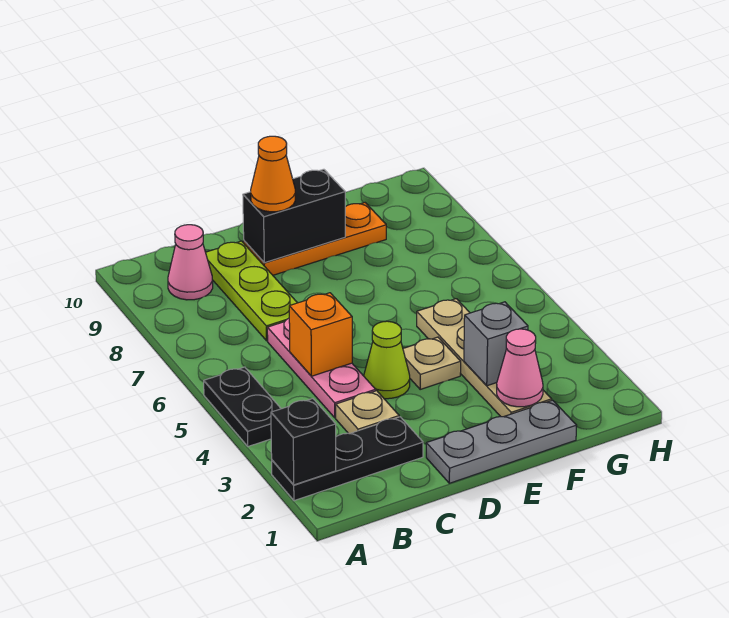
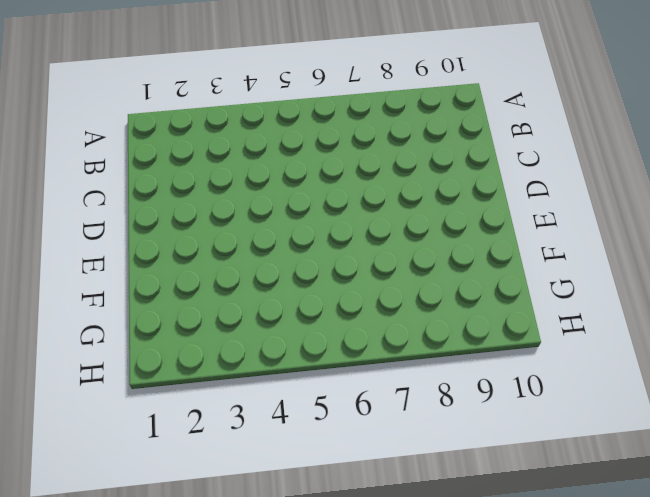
none -> black plate A2:C2 level 1
none -> black plate A4:A5 level 1
none -> pink cone B9 level 1

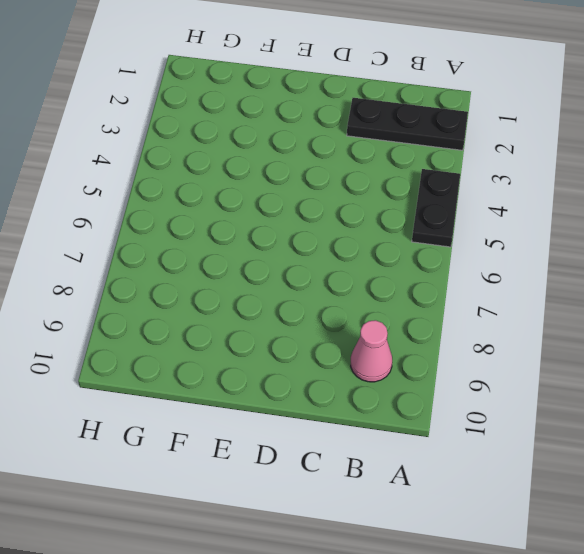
none -> tan plate C3 level 1
none -> pink plate C4:C6 level 1
none -> lime plate C7:C9 level 1

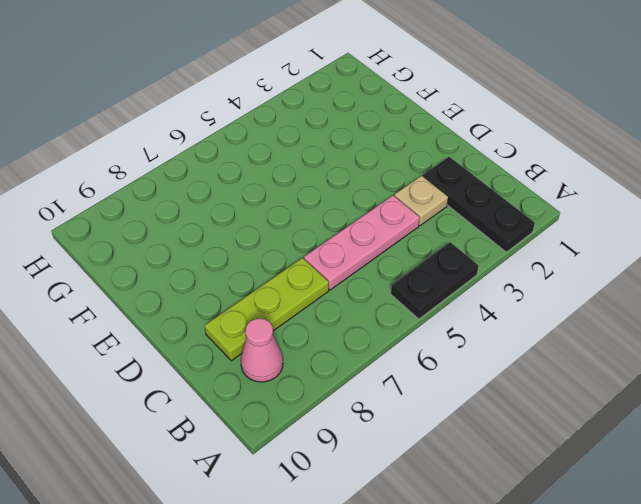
none -> grey plate D1:F1 level 1
none -> lime cone D4 level 1
none -> orange plate D9:F9 level 1

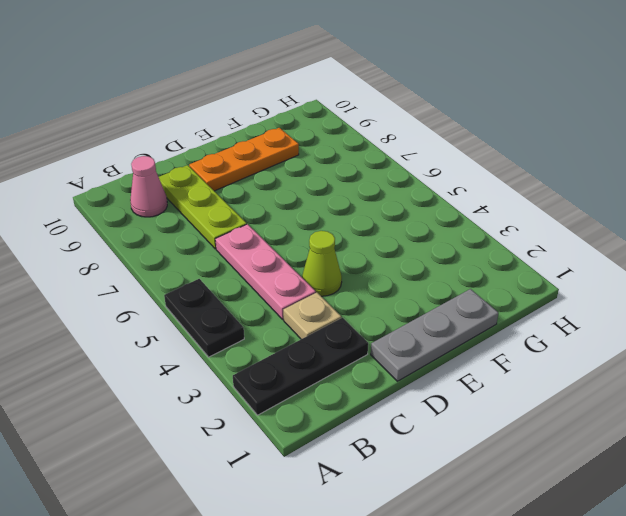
none -> tan plate E4 level 1
none -> tan plate F2:F5 level 1
none -> black brick A2 level 2

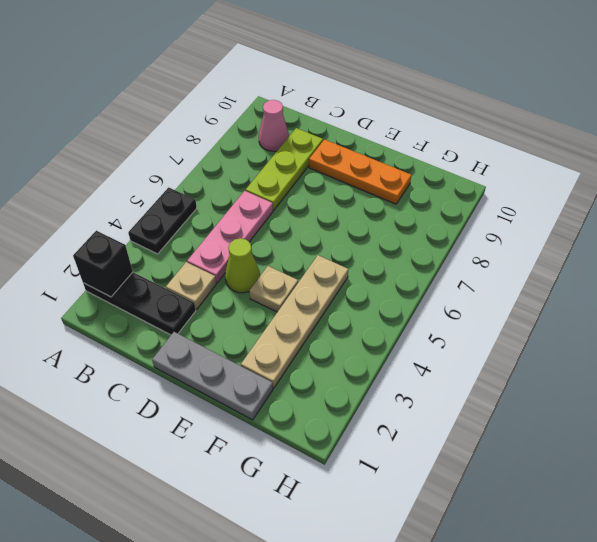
none -> orange brick C5 level 2
none -> black brick D9:E9 level 2
none -> pink cone F2 level 2

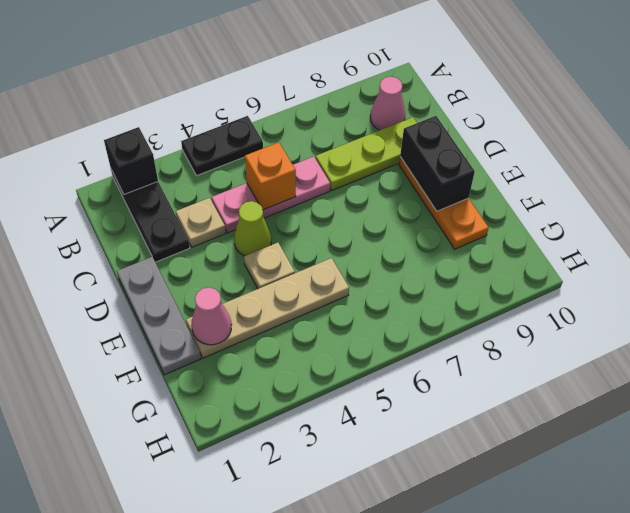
none -> grey brick F3 level 2
none -> orange cone D9 level 3

